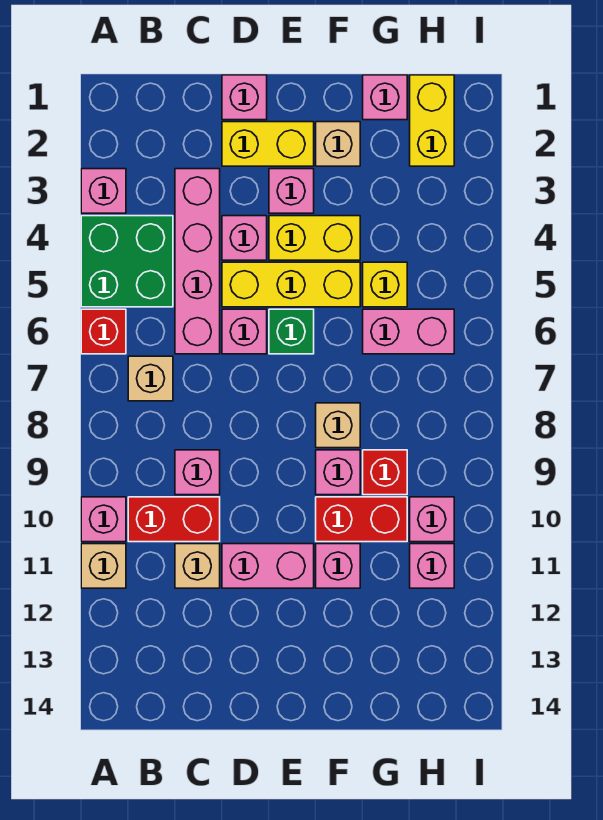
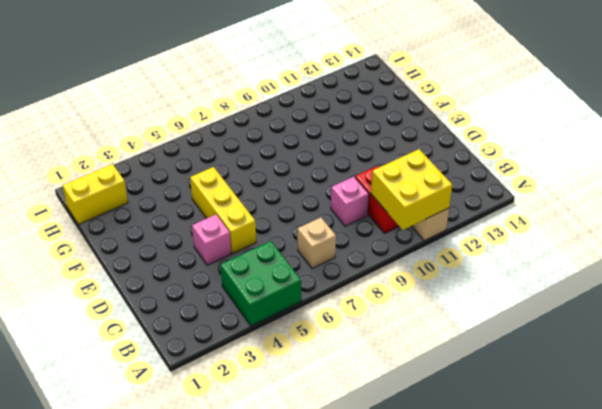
yellow brick A10:B11 level 2 -> none
none -> pink brick A3 level 1
none -> red brick A6 level 1
none -> pink brick A10 level 1
none -> pink brick C3:C6 level 1

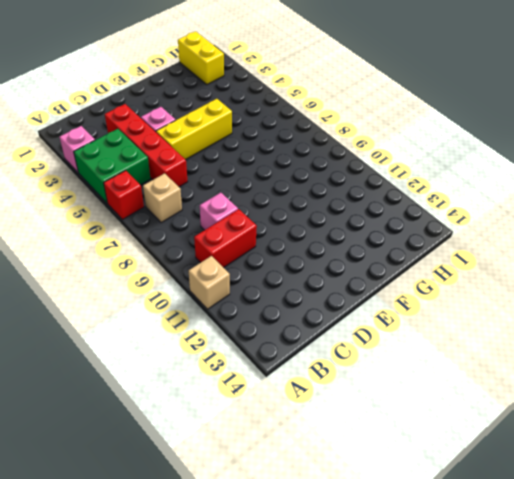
red brick C3:C6 level 1 -> pink brick C3:C6 level 1
none -> pink brick A10 level 1
none -> tan brick C11 level 1
none -> pink brick D1 level 1
none -> yellow brick D2:E2 level 1

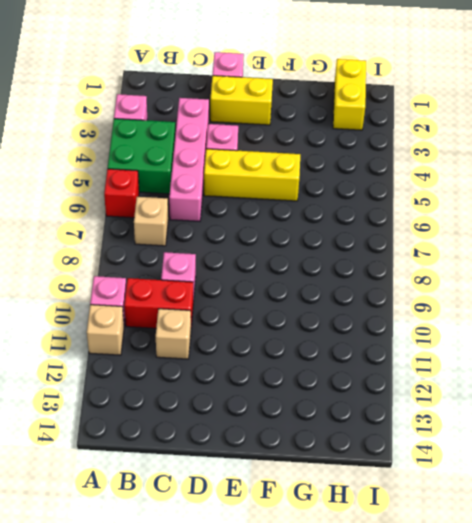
none -> pink brick D6 level 1
none -> pink brick D11:E11 level 1
none -> pink brick E3 level 1
none -> yellow brick E4:F4 level 1

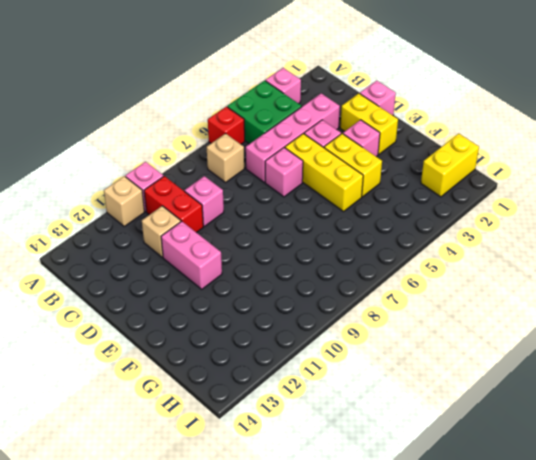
none -> green brick E6 level 1
none -> tan brick F2 level 1
none -> tan brick F8 level 1
none -> pink brick F9 level 1

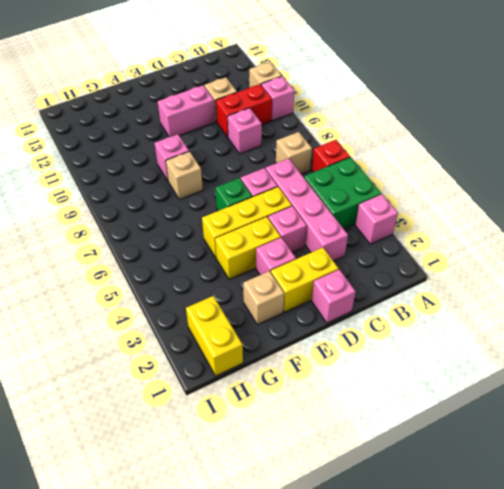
none -> red brick F10:G10 level 1
none -> pink brick F11 level 1
none -> pink brick G1 level 1
none -> yellow brick G5 level 1

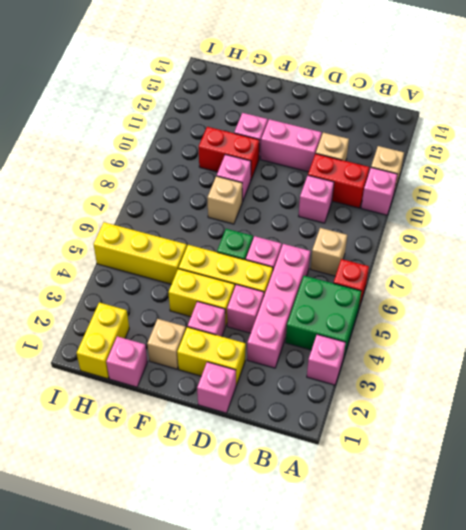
yellow brick G5:I5 level 1 -> yellow brick G5 level 1
none -> pink brick G6:H6 level 1
none -> red brick G9 level 1
none -> pink brick H10 level 1
none -> pink brick H11 level 1

